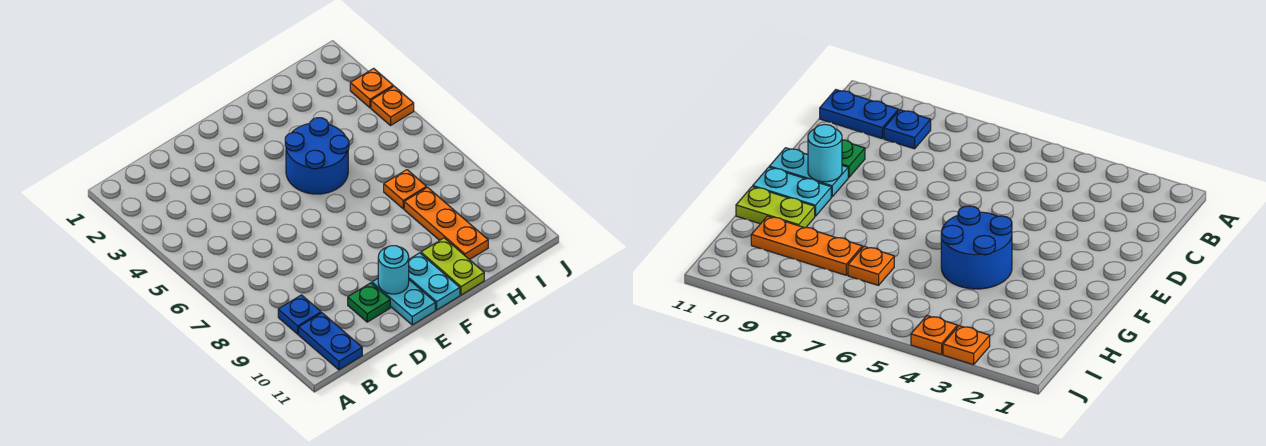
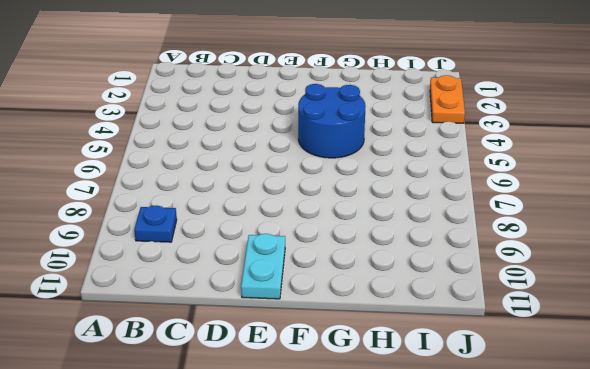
orange plate J2:J3 level 1 -> orange plate J3 level 1
none -> blue plate B10:B11 level 1
none -> green plate D10 level 1
none -> cyan plate F10:F11 level 1

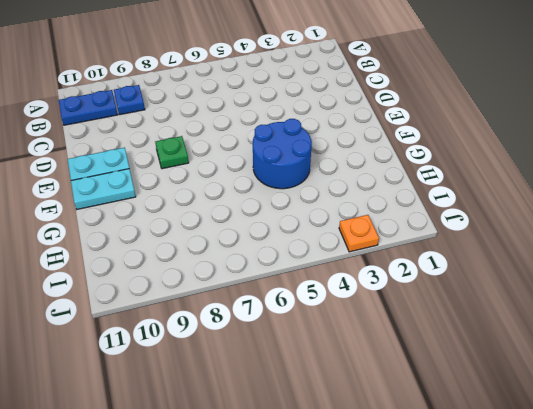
green plate E8 level 1 -> green plate D10 level 1
none -> lime plate G10:G11 level 1
none -> orange plate H7 level 1
none -> orange plate H8:H10 level 1

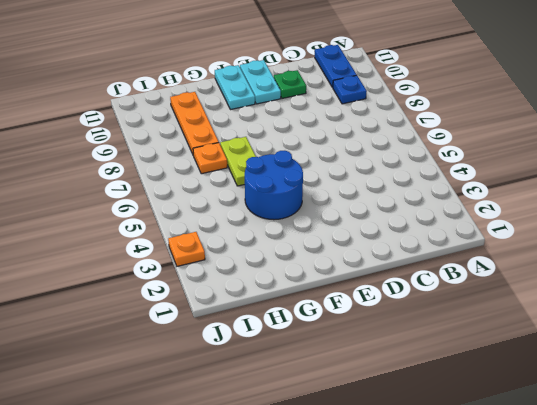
lime plate G6:G7 level 1 -> lime plate G10:G11 level 1
none -> orange plate J4 level 1
none -> cyan round brick E10 level 2

